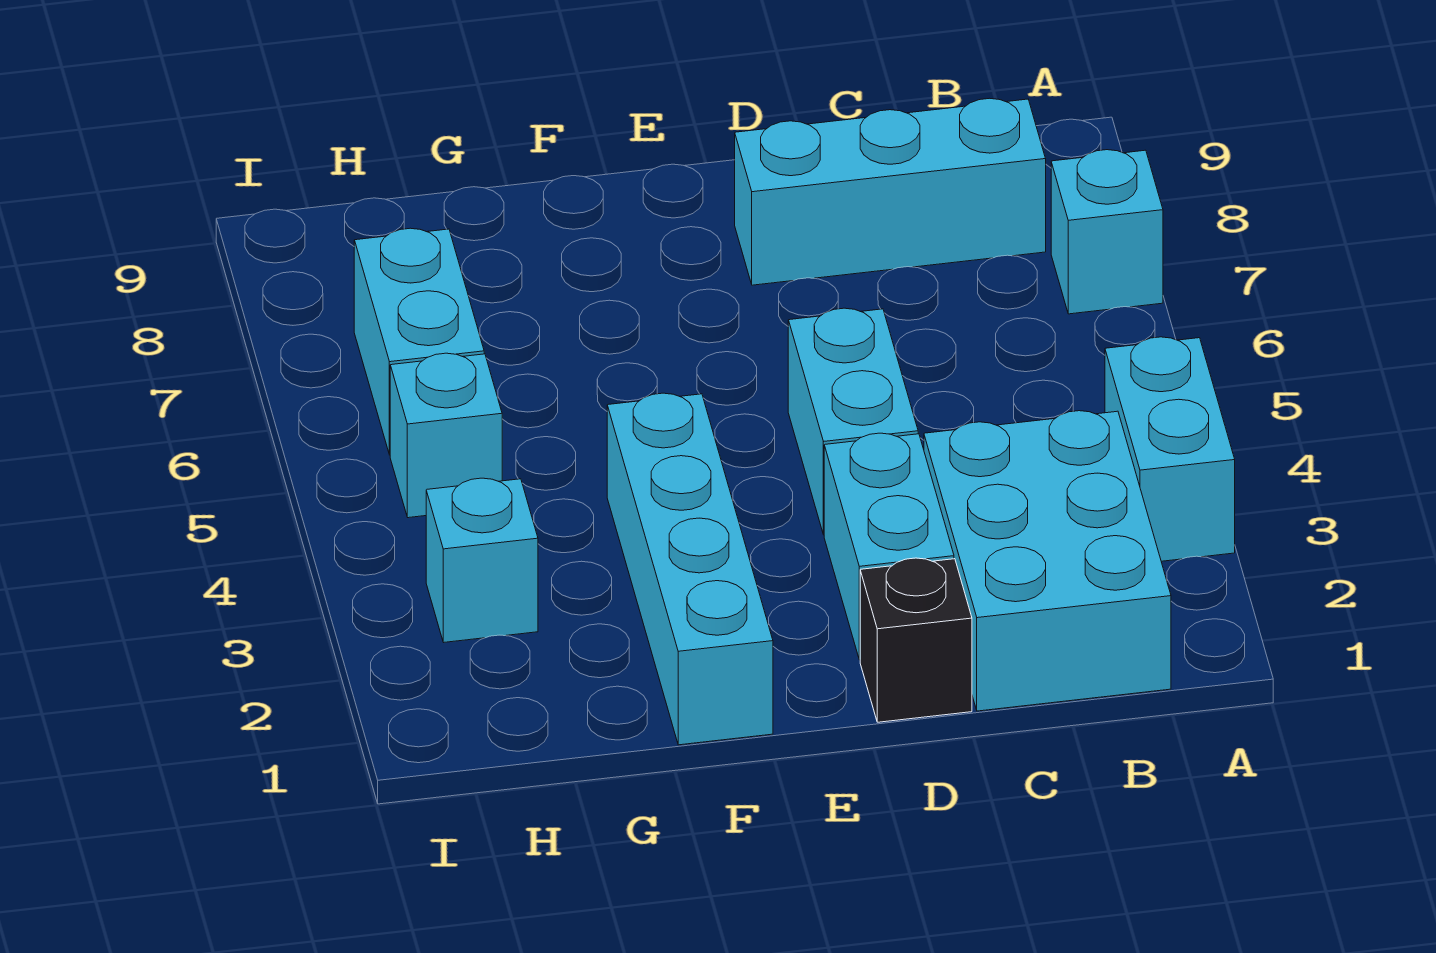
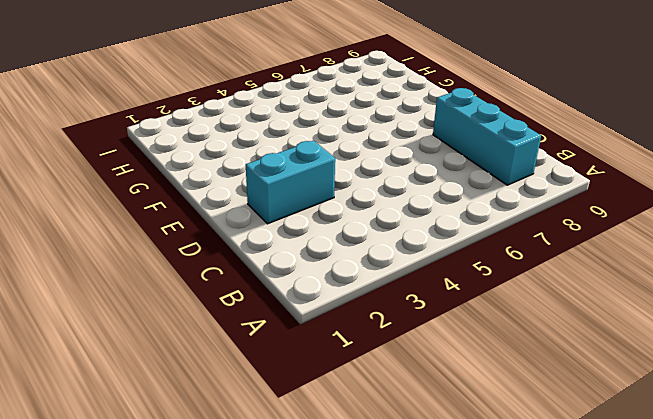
none -> cyan brick A3:A4 level 1
none -> cyan brick A7 level 1

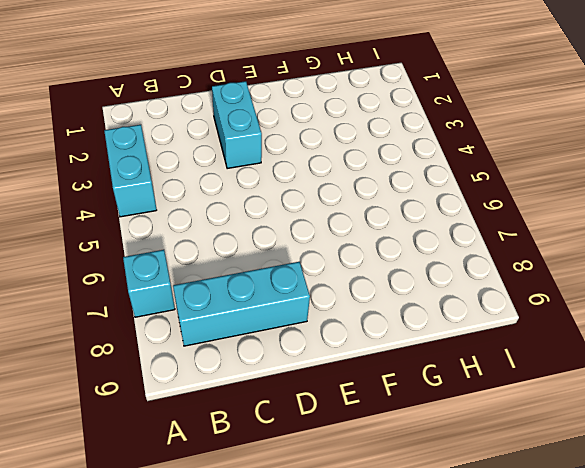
none -> cyan brick B1:C3 level 1
none -> black brick D1 level 1

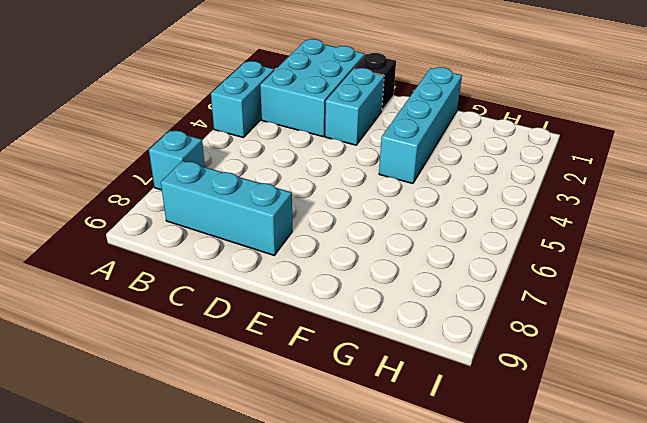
none -> cyan brick D4:D5 level 1
none -> cyan brick H3 level 1

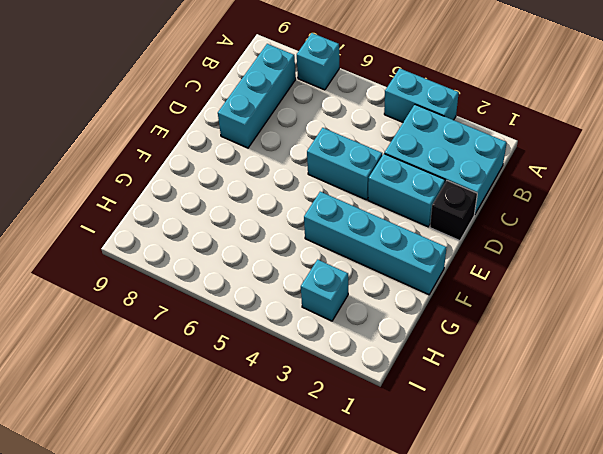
none -> cyan brick H5 level 1
none -> cyan brick H6:H7 level 1

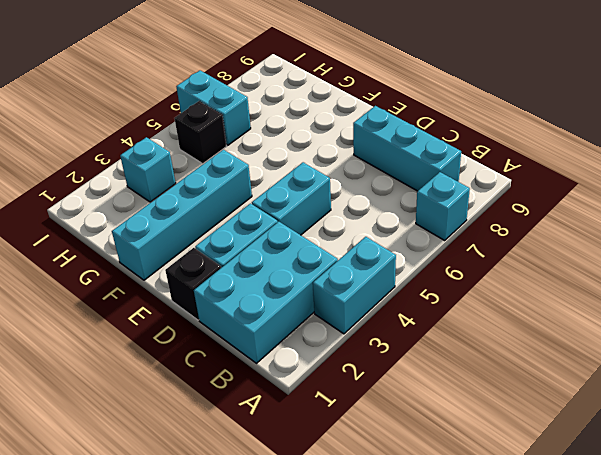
black brick H5 level 1 -> cyan brick H5 level 1
cyan brick H6:I6 level 1 -> cyan brick H6:H7 level 1

